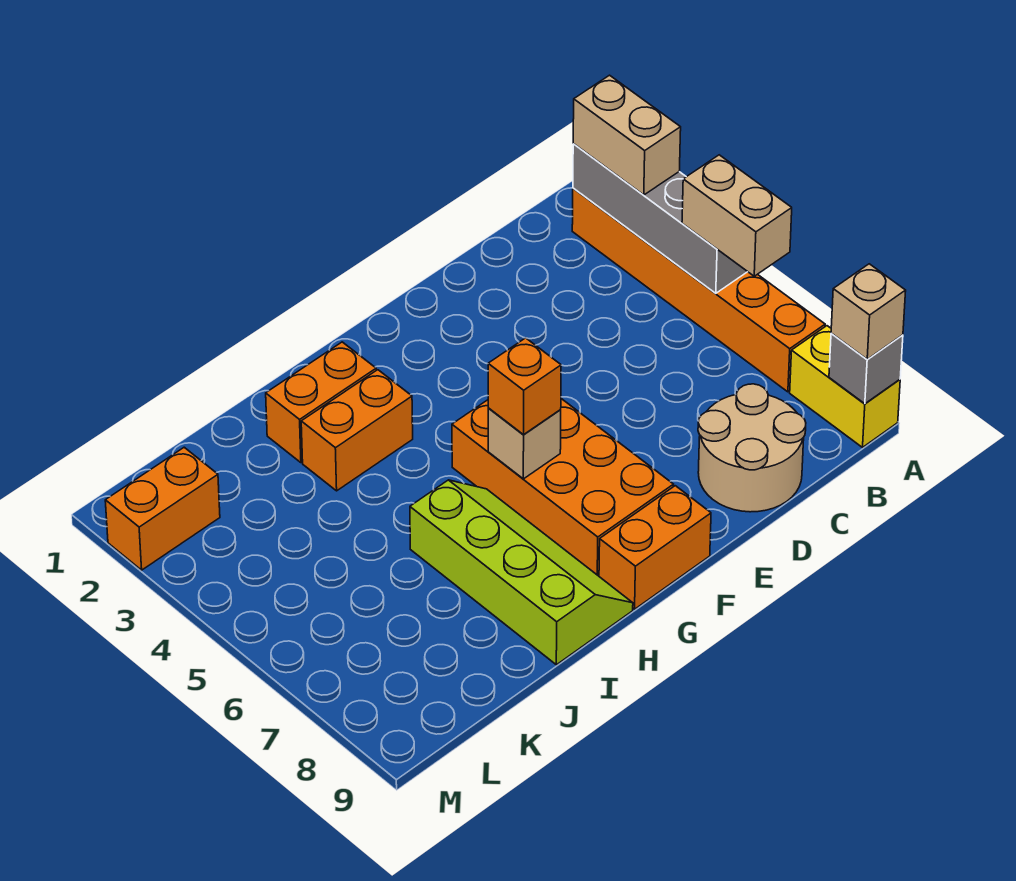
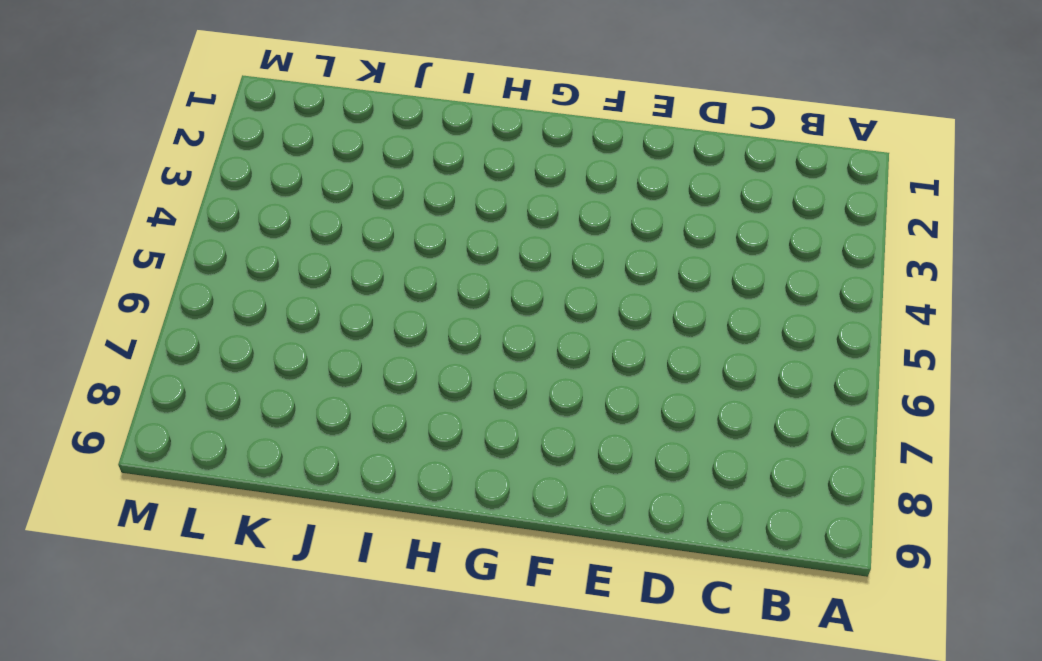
none -> orange brick A2:A7 level 1
none -> yellow brick A8:A9 level 1
none -> tan round brick C8:D9 level 1

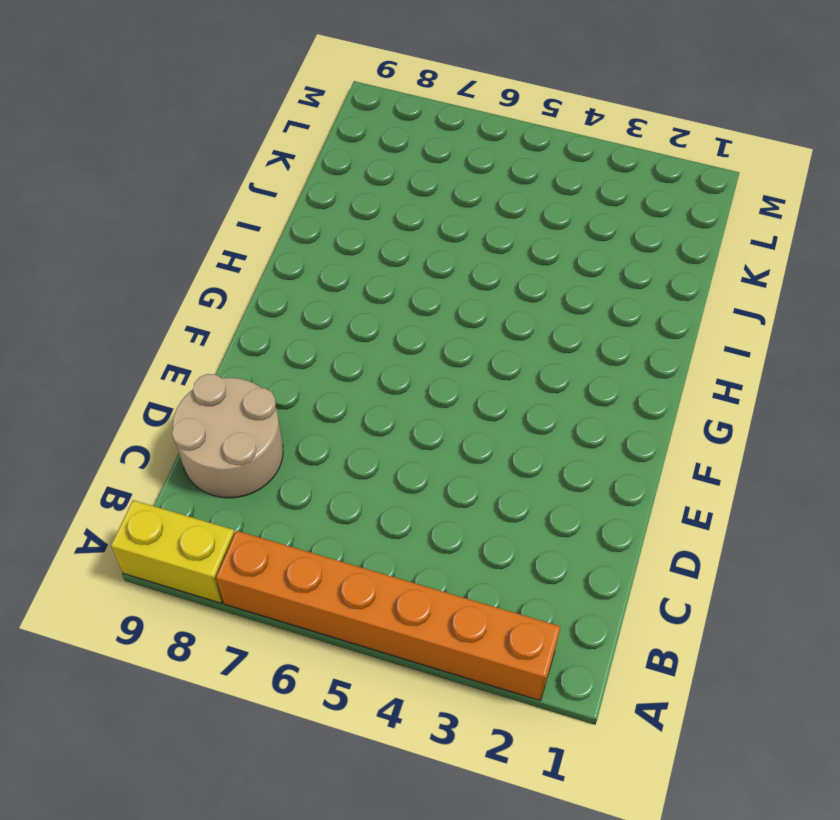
none -> orange brick F5:G8 level 1
none -> orange brick F9:G9 level 1
none -> orange brick H2:I2 level 1

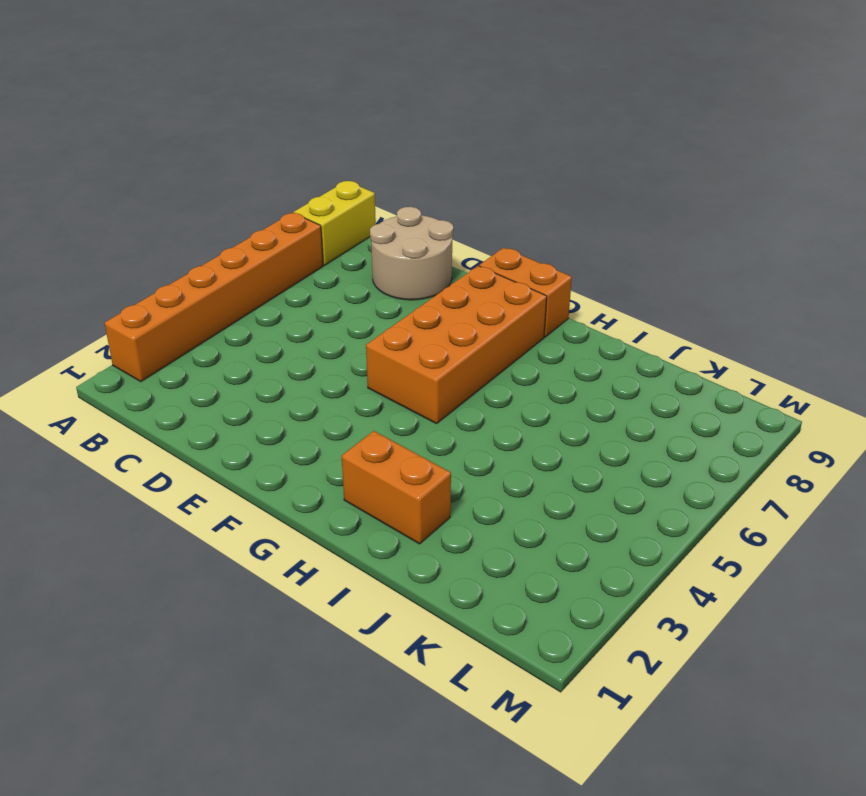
none -> orange brick H3:I3 level 1
none -> lime slope H6:I9 level 1 top I
none -> orange brick L2:M2 level 1

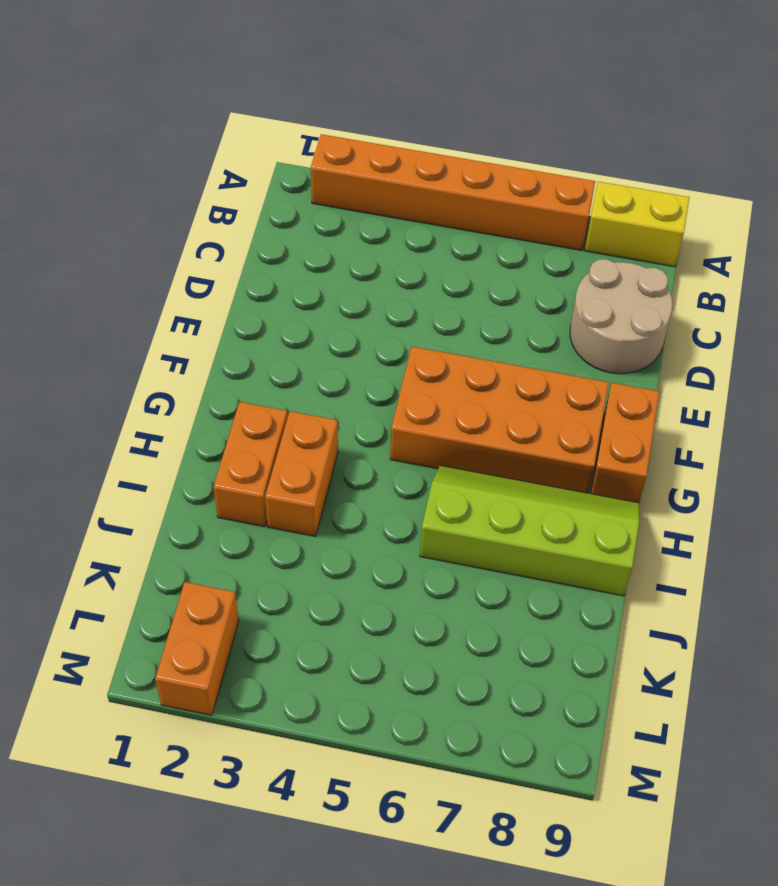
none -> grey brick A2:A5 level 2
none -> grey brick A9 level 2
none -> tan brick G6 level 2

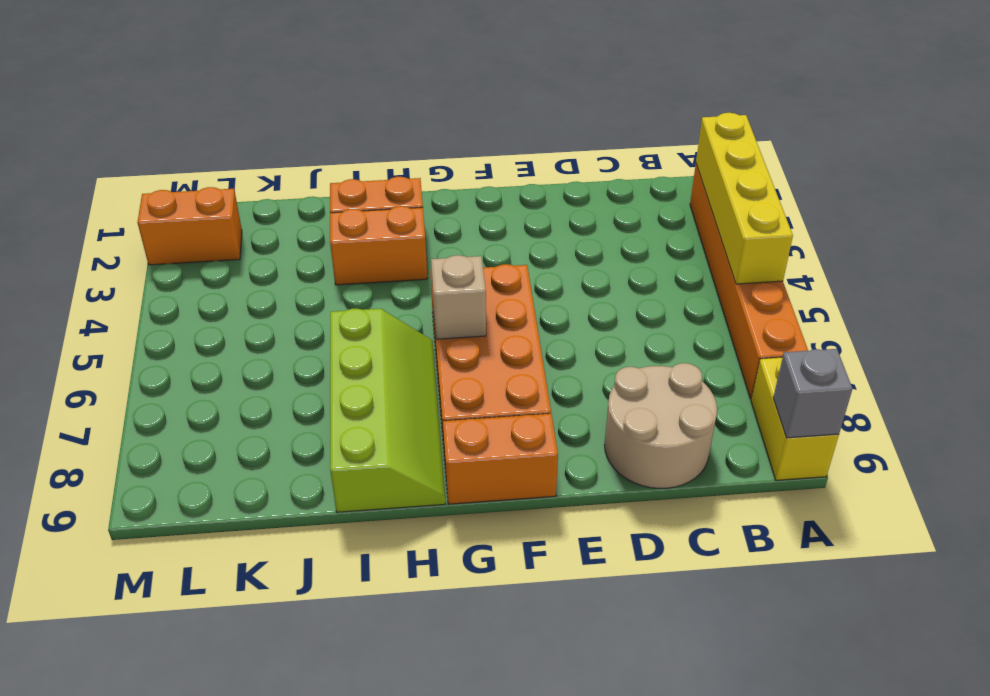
yellow brick A2:A5 level 2 -> grey brick A2:A5 level 2
none -> tan brick A2:A3 level 3
none -> tan brick A5:A6 level 3
none -> tan brick A9 level 3

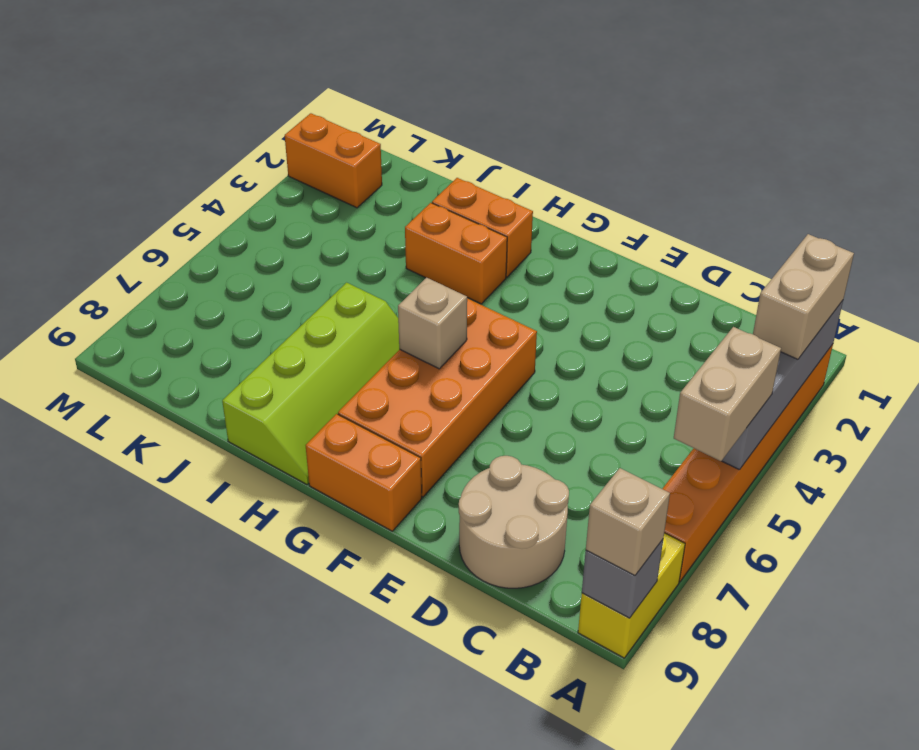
none -> orange brick G6 level 3

